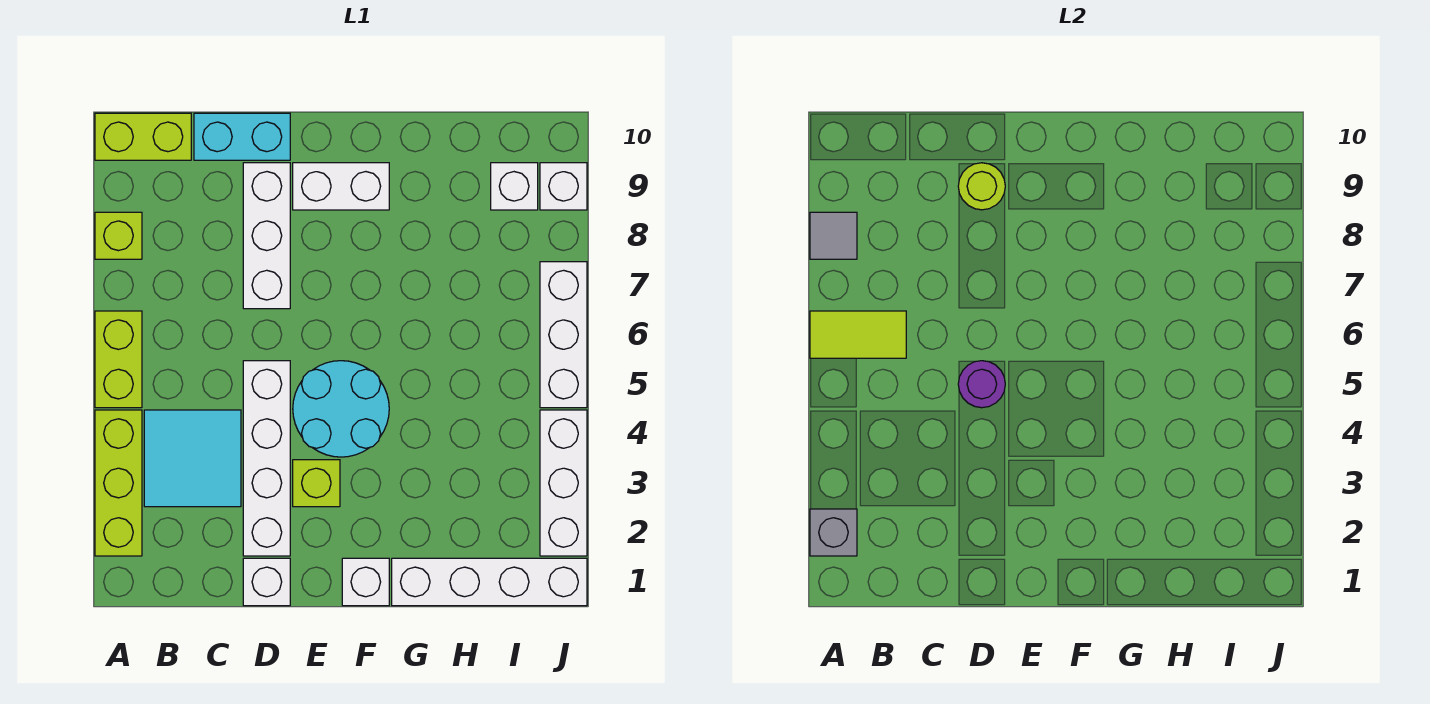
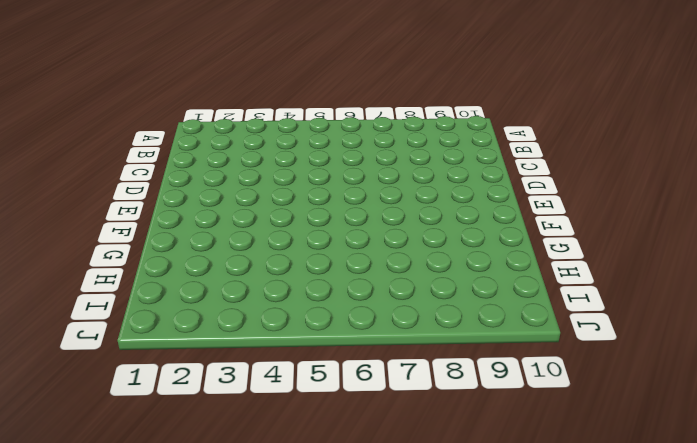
none -> lime brick A2:A4 level 1
none -> lime brick A5:A6 level 1
none -> lime brick A8 level 1

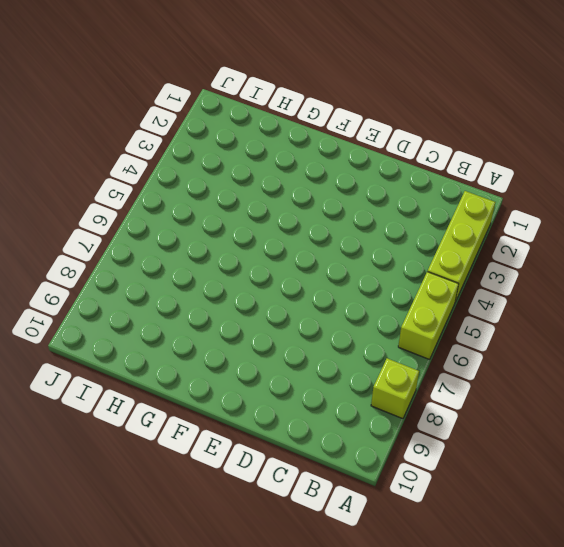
none -> lime brick A10:B10 level 1
none -> cyan tile B3:C4 level 1
none -> cyan brick C10:D10 level 1

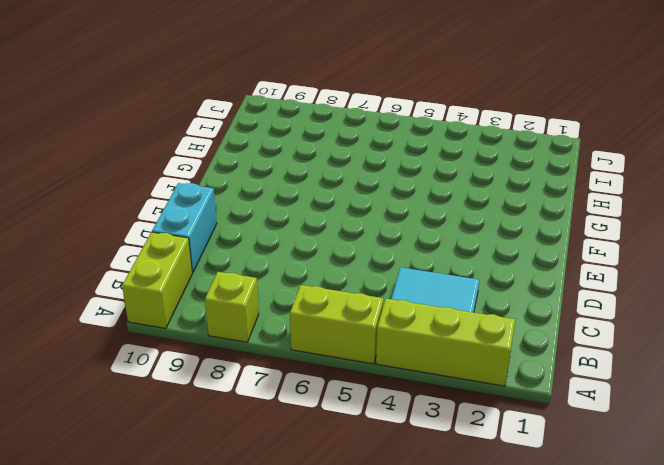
none -> white brick D1 level 1
none -> white brick D2:D5 level 1
none -> white brick D7:D9 level 1

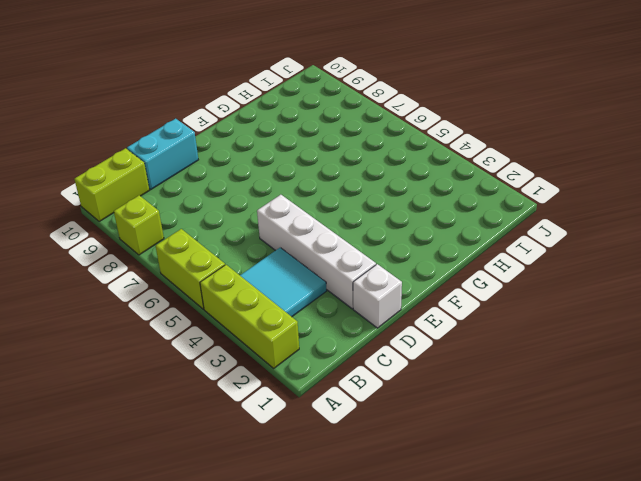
none -> white brick D7:D9 level 1
none -> lime brick E3 level 1
none -> cyan round brick E4:F5 level 1

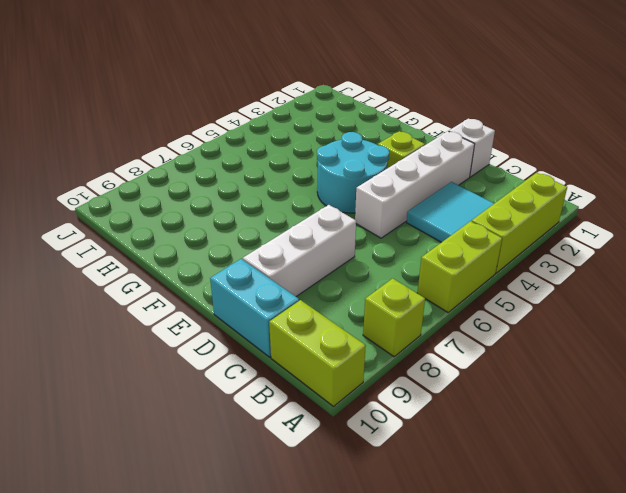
none -> white brick E9:F9 level 1
none -> white brick F1 level 1
none -> white brick G1:J1 level 1

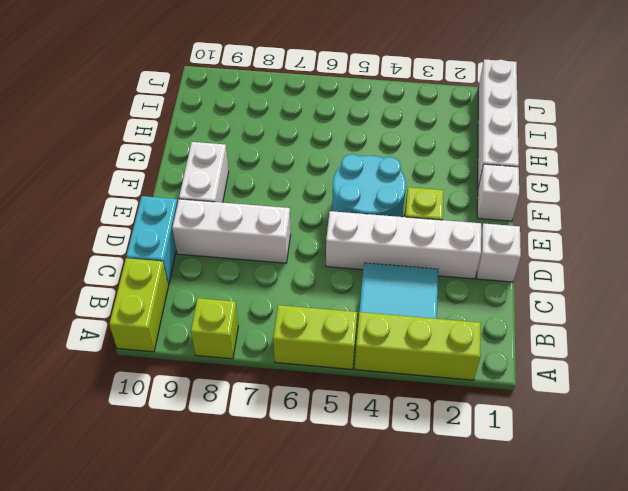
none -> white brick I9 level 1
none -> white brick J2:J4 level 1
none -> white brick J5:J7 level 1

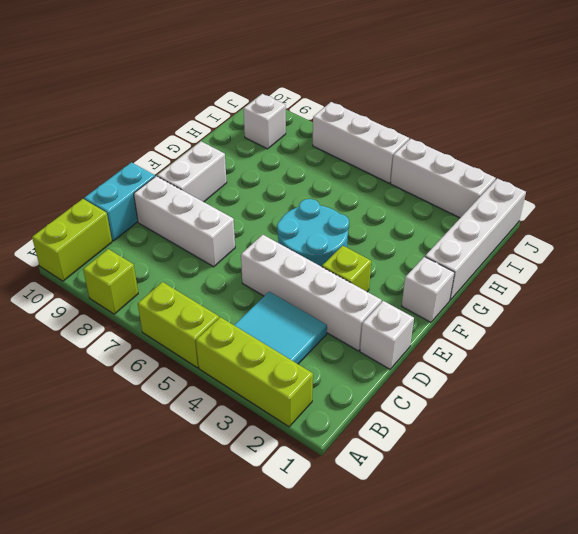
none -> white brick J9 level 1
none -> grey brick A2 level 2
none -> lime tile A6:B6 level 2

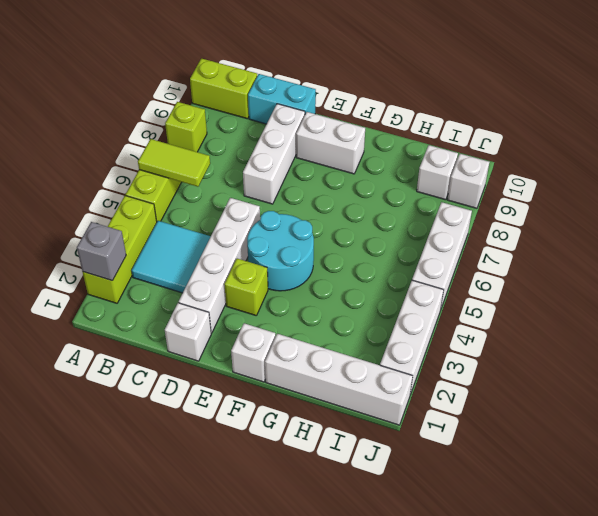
none -> grey tile A8 level 2
none -> purple round brick D5 level 2
none -> lime round brick D9 level 2

